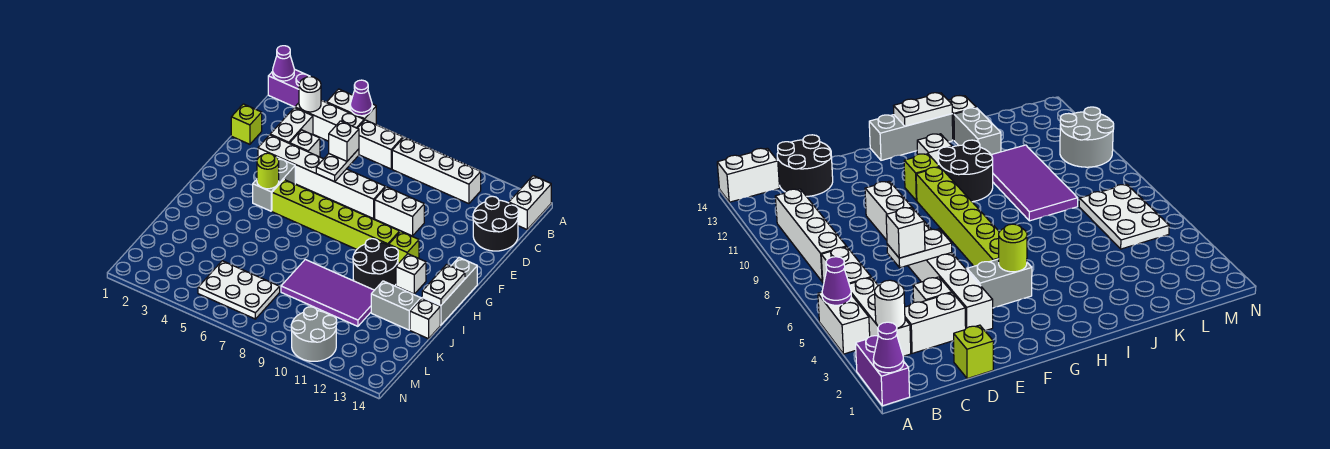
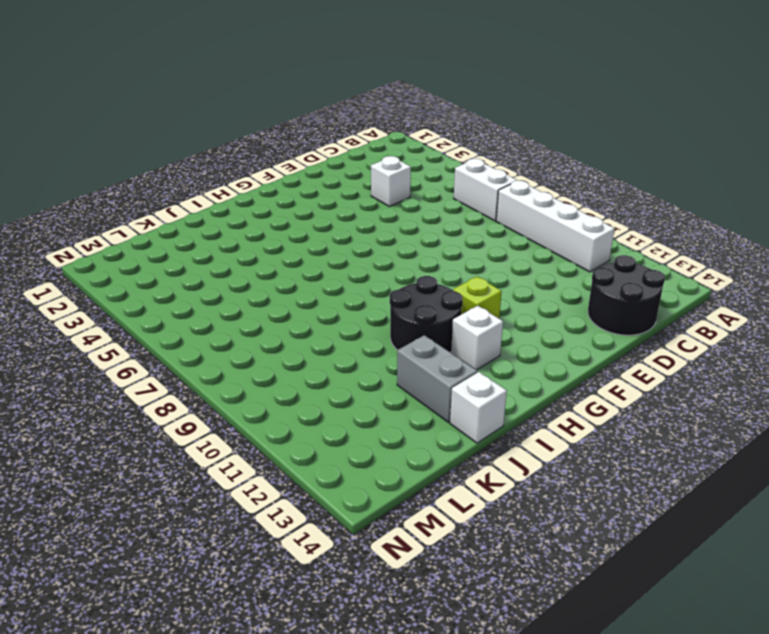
none -> purple brick A1:A2 level 1
none -> white brick A4:A5 level 1
none -> white brick A14:B14 level 1
none -> white brick B3:B5 level 1

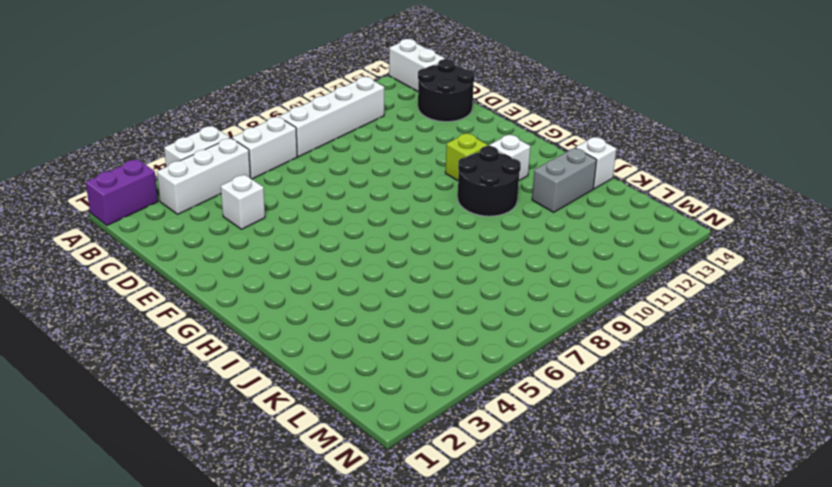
none -> white brick C3:D3 level 1
none -> lime brick D1 level 1
none -> white brick E3:E8 level 1
none -> white brick E9:E10 level 1

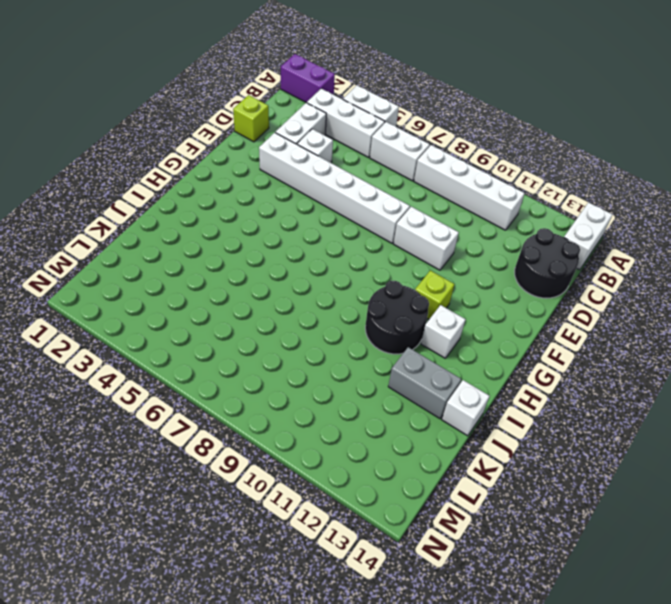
none -> grey brick F4:G4 level 1
none -> lime brick G5:G10 level 1
none -> grey brick G14:I14 level 1
none -> purple tile J8:K11 level 1

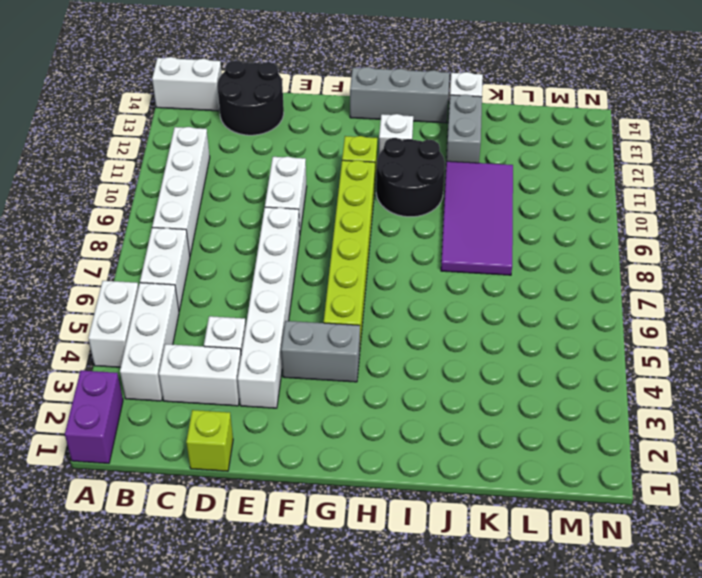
none -> white plate L5:M7 level 1
none -> grey round brick M10:N11 level 1
none -> purple cone A1 level 2
none -> purple cone A5 level 2

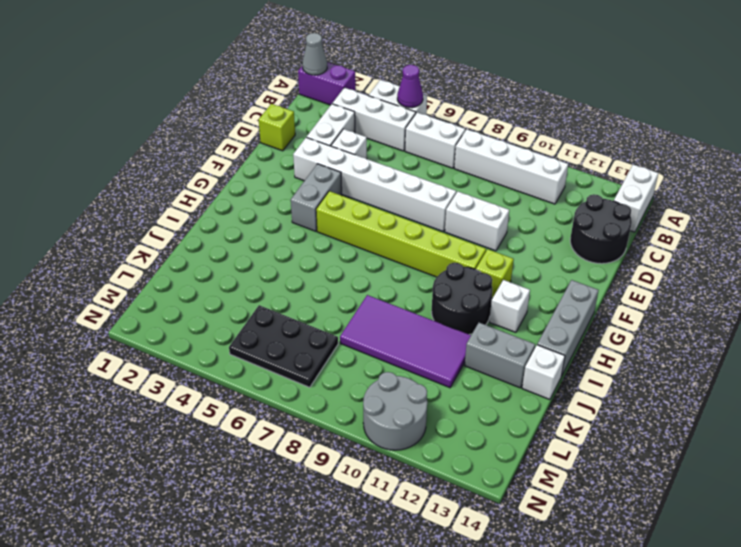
grey cone A1 level 2 -> purple cone A1 level 2
black plate L5:M7 level 1 -> white plate L5:M7 level 1
none -> white round brick B3 level 2
none -> white plate D6:E6 level 2
none -> lime round brick G4 level 2
none -> white plate H14:I14 level 2

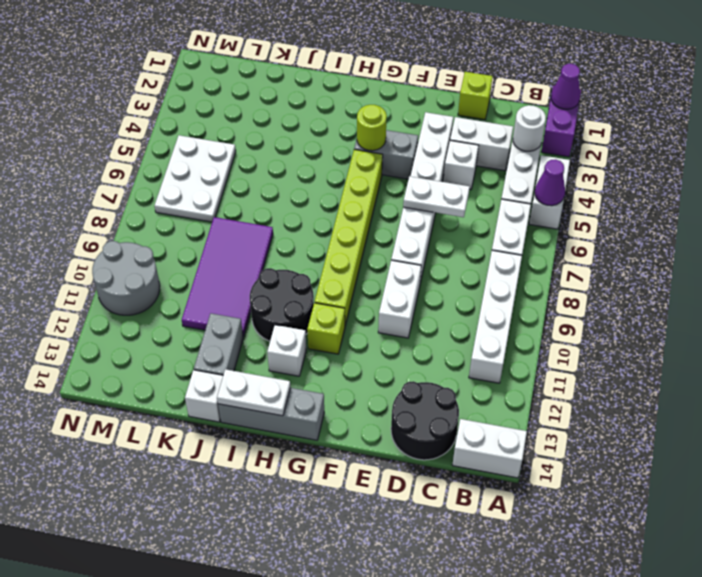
none -> white brick D6 level 3

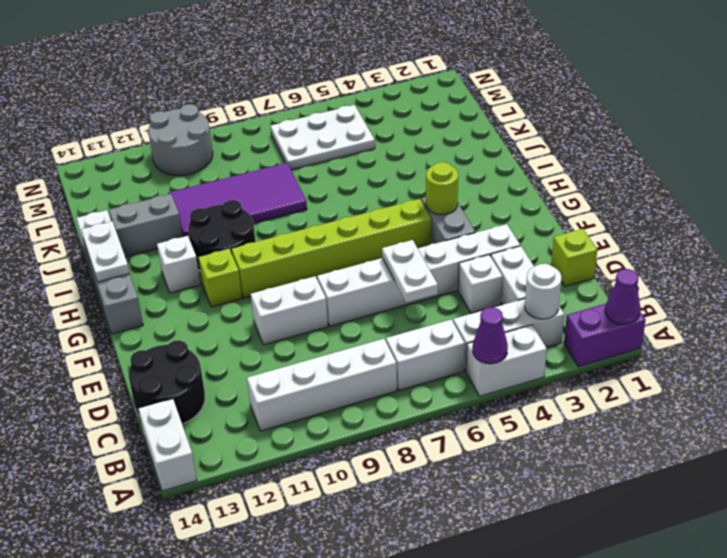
none -> white brick D6 level 3

